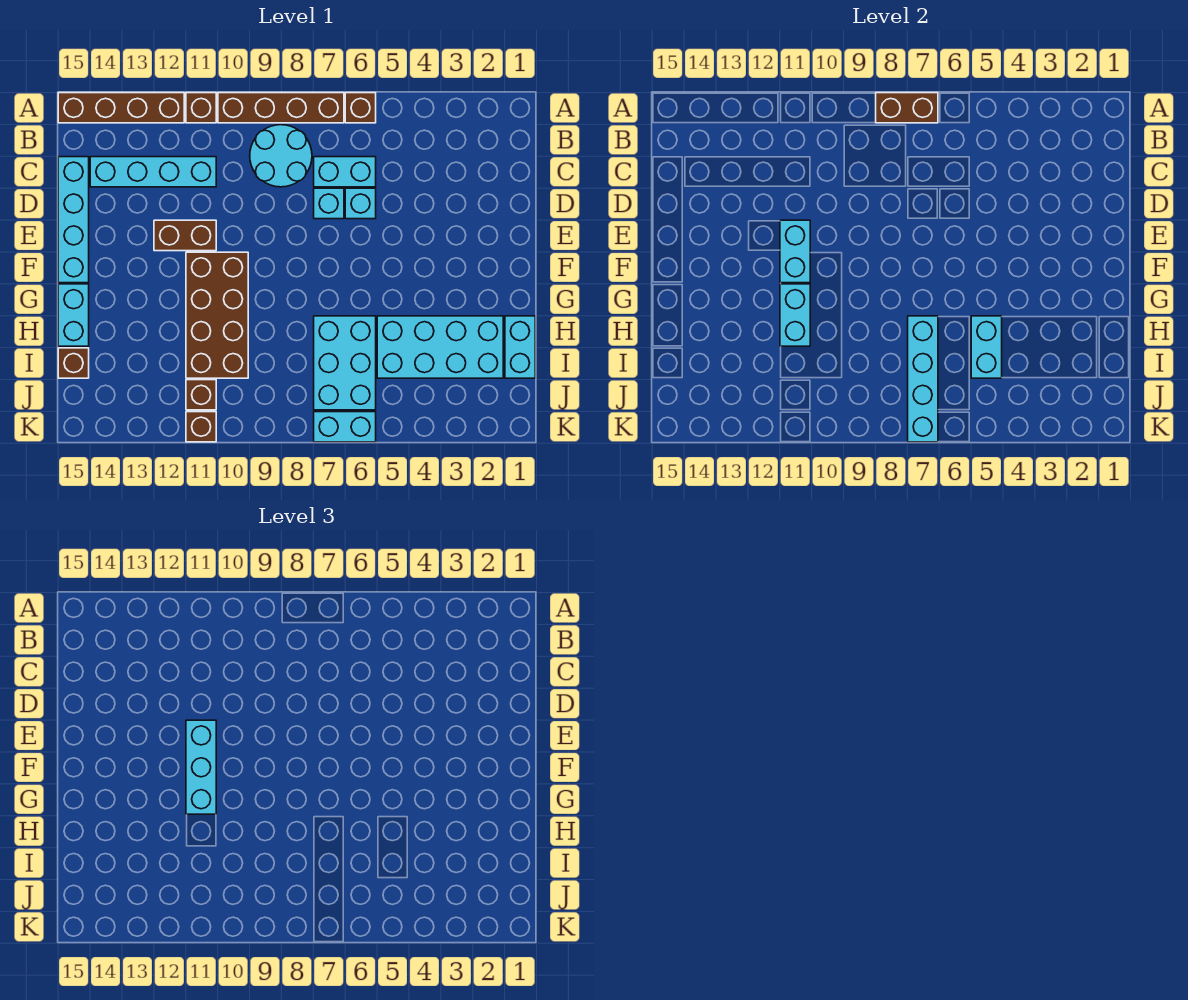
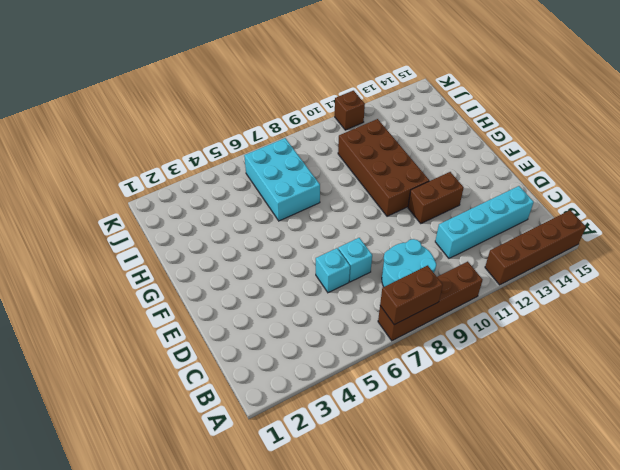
none -> brown brick A6 level 1
none -> brown brick A11 level 1
none -> cyan brick C6:C7 level 1

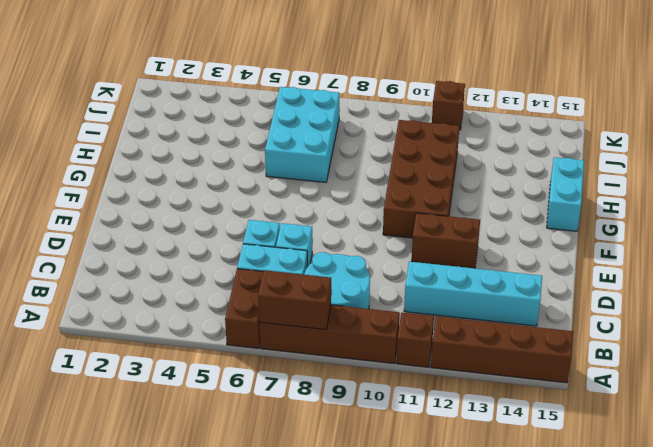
brown brick A6:B6 level 1 -> brown brick A6 level 1
none -> cyan brick C15:F15 level 1
none -> cyan brick H1:I1 level 1
none -> cyan brick H2:I5 level 1

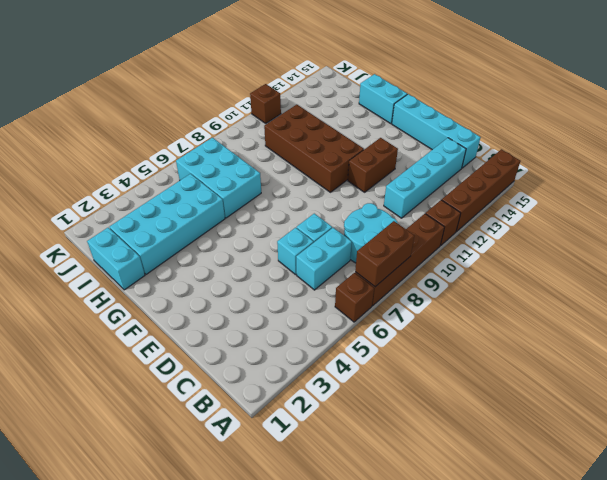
none -> brown brick I15 level 1
none -> brown brick J11 level 1
none -> cyan brick K6:K7 level 1

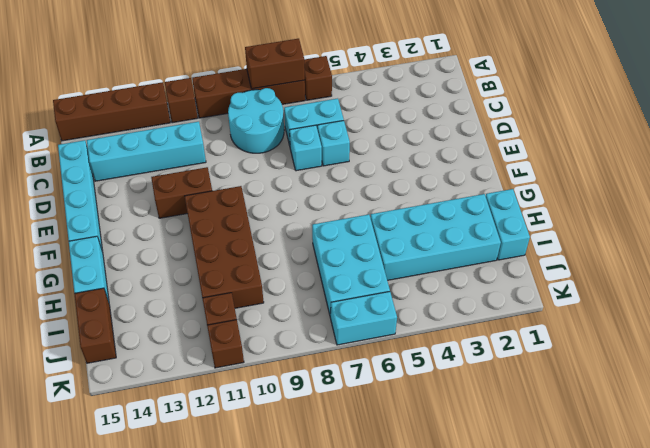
brown brick I15:J15 level 1 -> brown brick I15 level 1
none -> cyan brick E11:F11 level 2
none -> cyan brick G11:H11 level 2
none -> cyan brick H5:I5 level 2

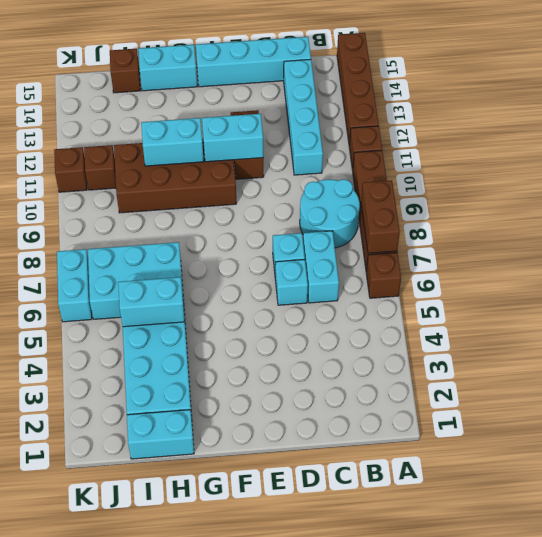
none -> cyan brick H7:K7 level 2
none -> cyan brick E11:G11 level 3

